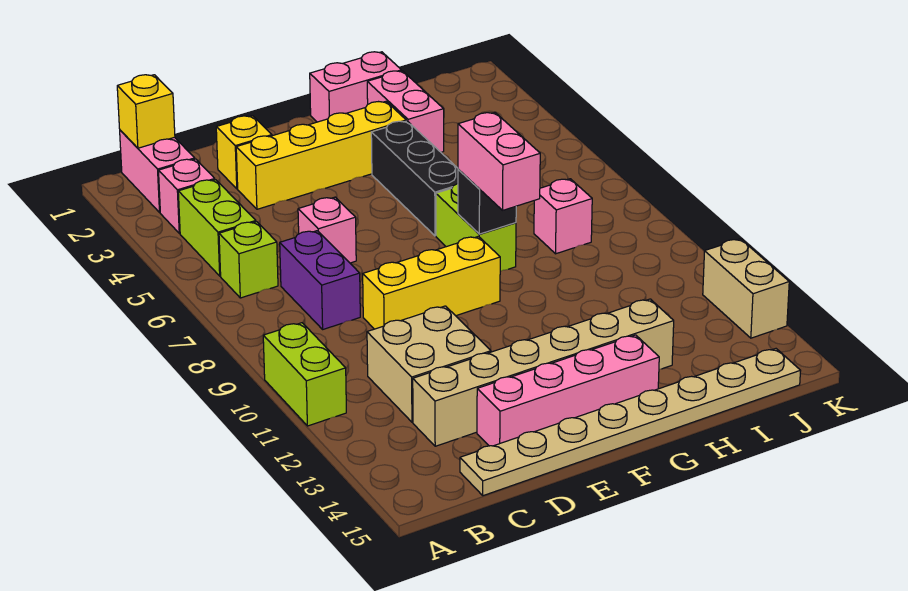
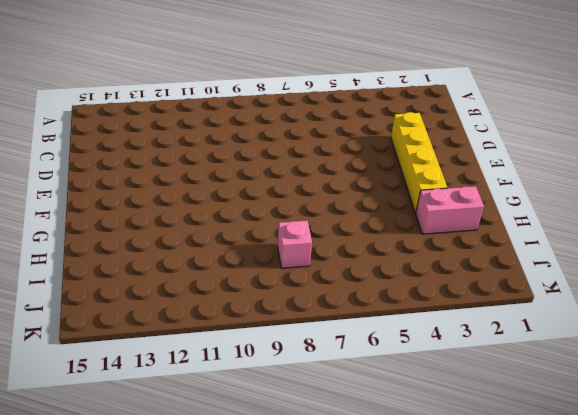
none -> lime brick A10:A11 level 1
none -> pink brick B1:B2 level 1
none -> pink brick B3 level 1

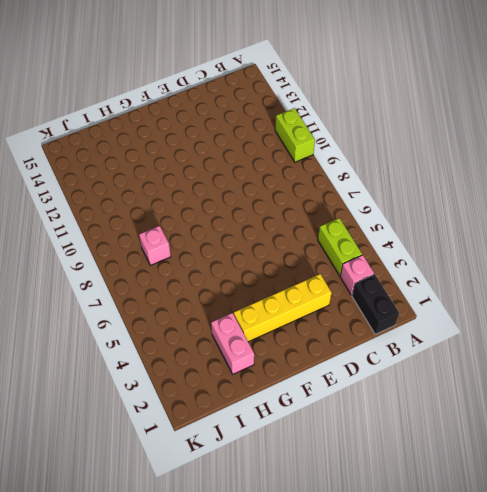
black brick B1:B2 level 1 -> pink brick B1:B2 level 1
none -> lime brick B6 level 1
none -> purple brick C7:C8 level 1
none -> tan brick C11:D12 level 1

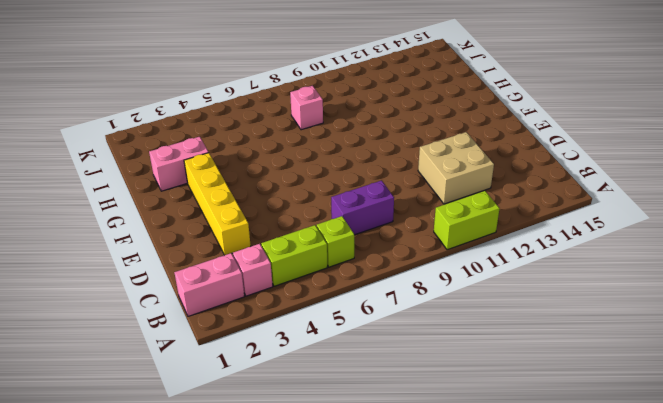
none -> tan brick C13:H13 level 1
none -> tan plate C15:J15 level 1
none -> yellow brick D2 level 1

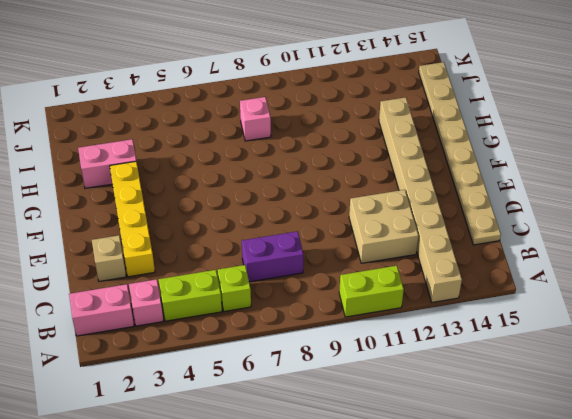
tan brick A13:H13 level 1 -> tan brick C13:H13 level 1
tan brick D2 level 1 -> yellow brick D2 level 1
none -> pink brick D6 level 1
none -> yellow brick D9:F9 level 1
none -> pink brick D14:G14 level 1

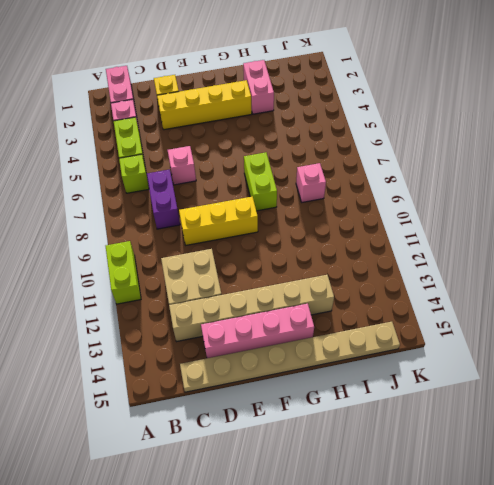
none -> pink brick G1:H1 level 1
none -> black brick G4:G6 level 1
none -> tan brick K12:K13 level 1

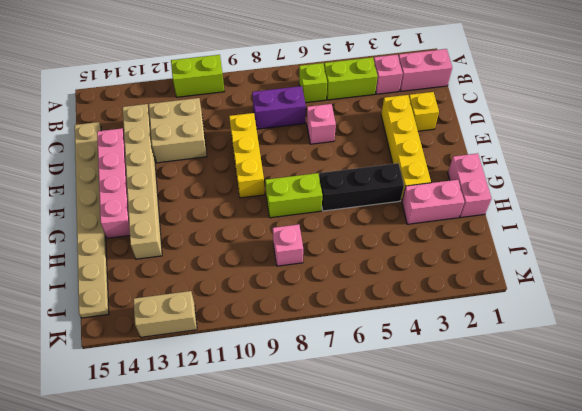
none -> yellow brick B1 level 2
none -> black brick G8 level 2
none -> pink brick G8:G9 level 3

